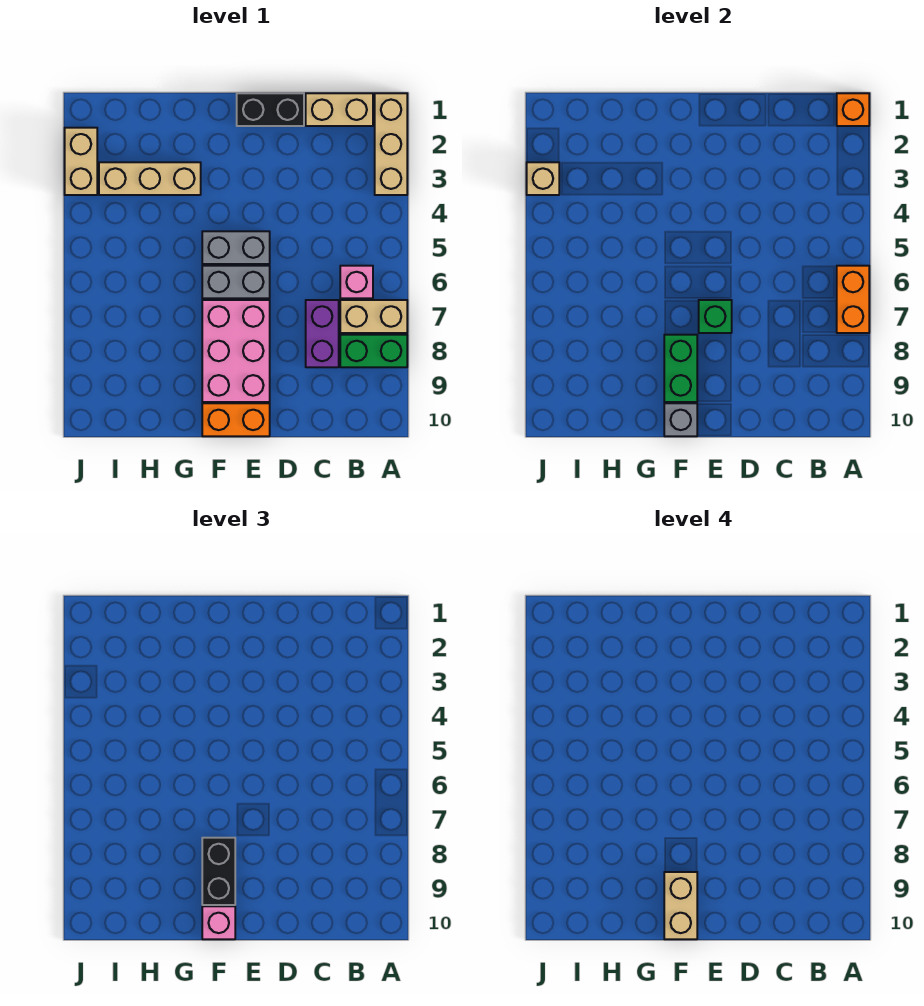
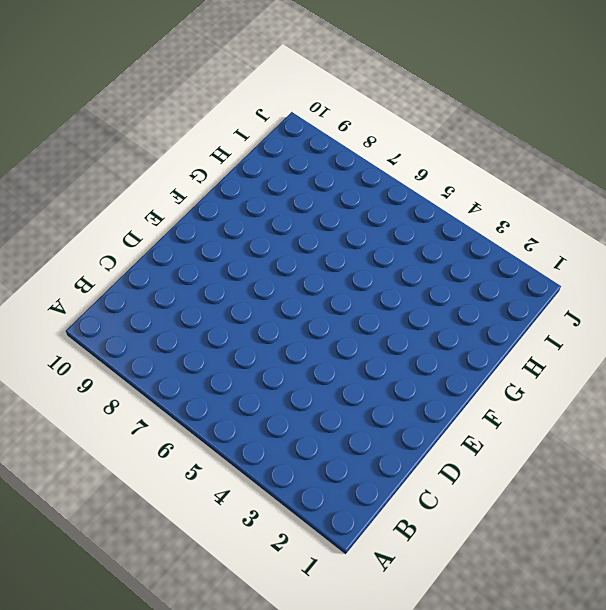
none -> tan brick A1:A3 level 1
none -> tan brick A7:B7 level 1
none -> green brick A8:B8 level 1

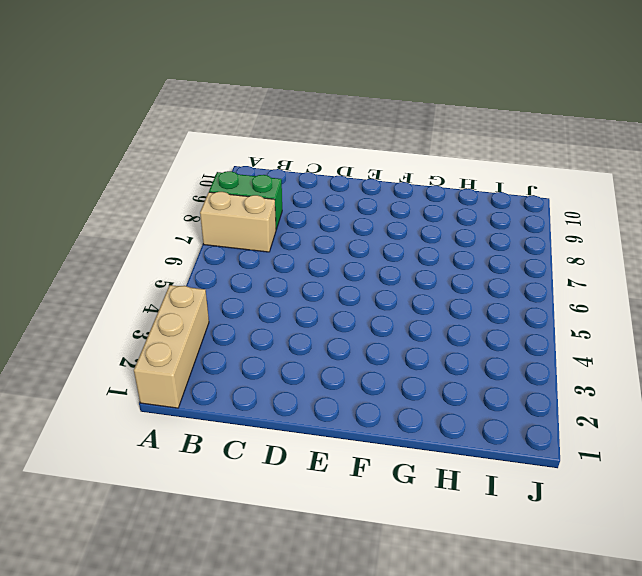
none -> tan brick B1:C1 level 1
none -> pink brick B6 level 1
none -> purple brick C7:C8 level 1

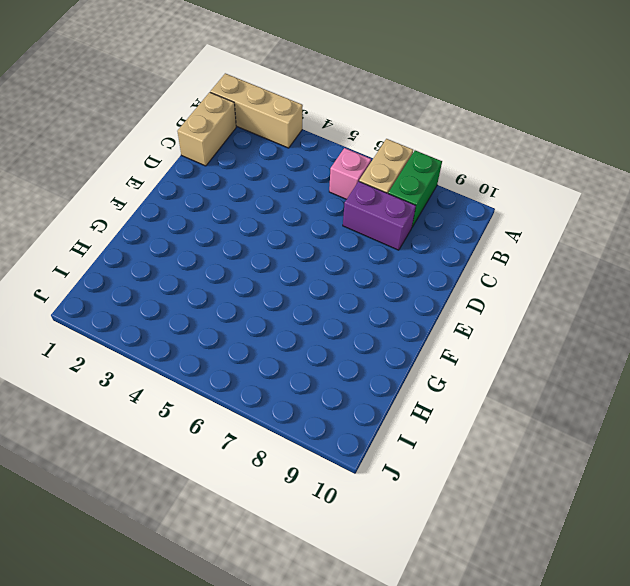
none -> black brick D1:E1 level 1
none -> grey brick E5:F5 level 1
none -> grey brick E6:F6 level 1

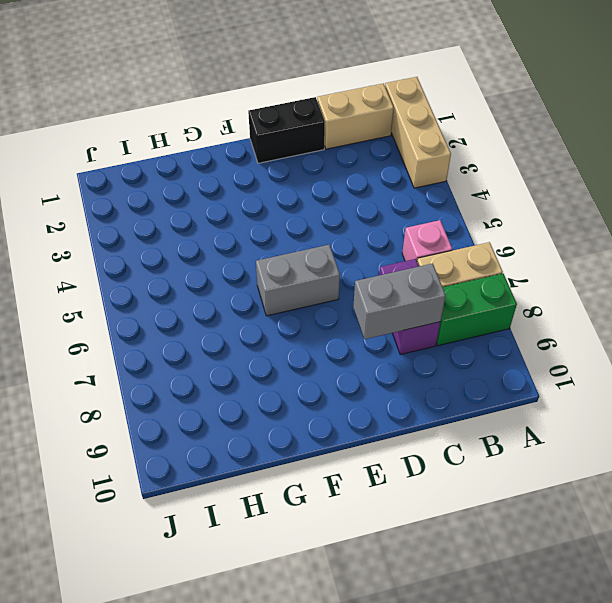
grey brick C8:D8 level 2 -> grey brick E5:F5 level 1
none -> pink brick E7:F9 level 1
none -> orange brick E10:F10 level 1
none -> tan brick G3:I3 level 1

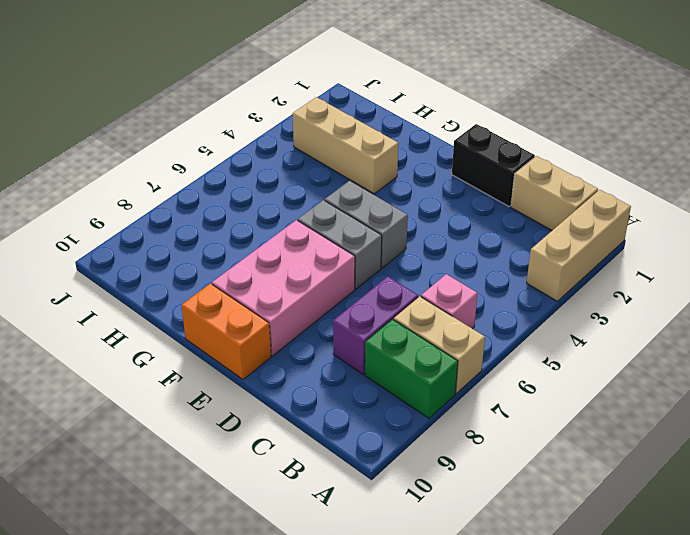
none -> tan brick J2:J3 level 1
none -> orange brick A1 level 2
none -> orange brick A6:A7 level 2

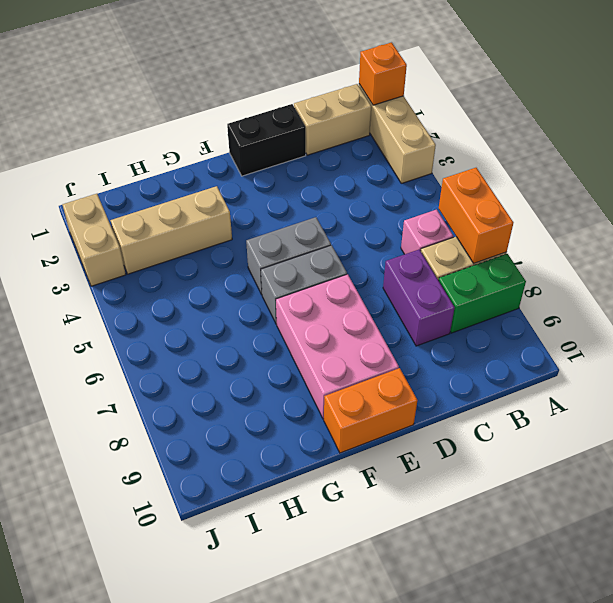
none -> green brick E7 level 2
none -> green brick F8:F9 level 2
none -> grey brick F10 level 2

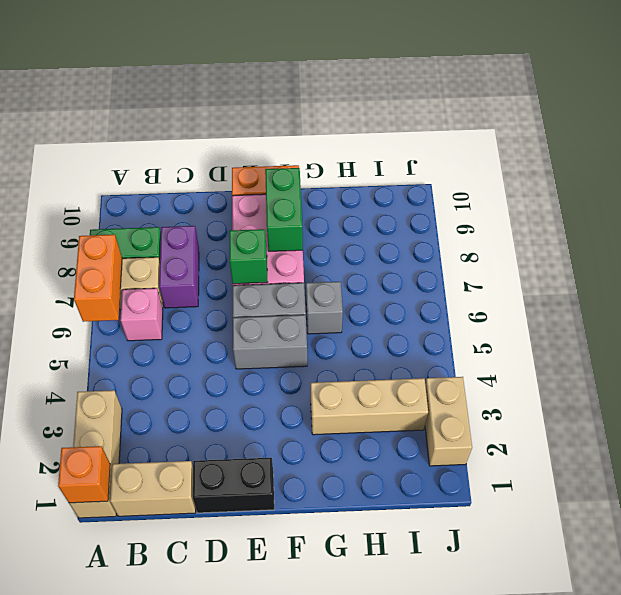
grey brick G6 level 1 -> grey brick F10 level 2
none -> tan brick J3 level 2
none -> black brick F8:F9 level 3
none -> pink brick F10 level 3

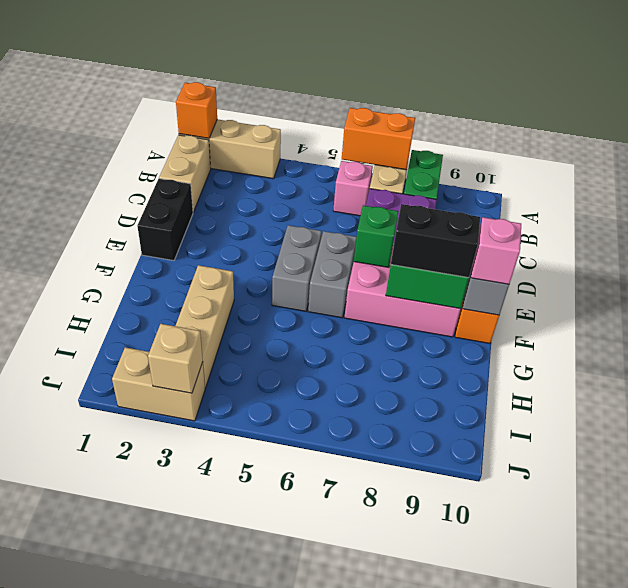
none -> tan brick F9:F10 level 4

